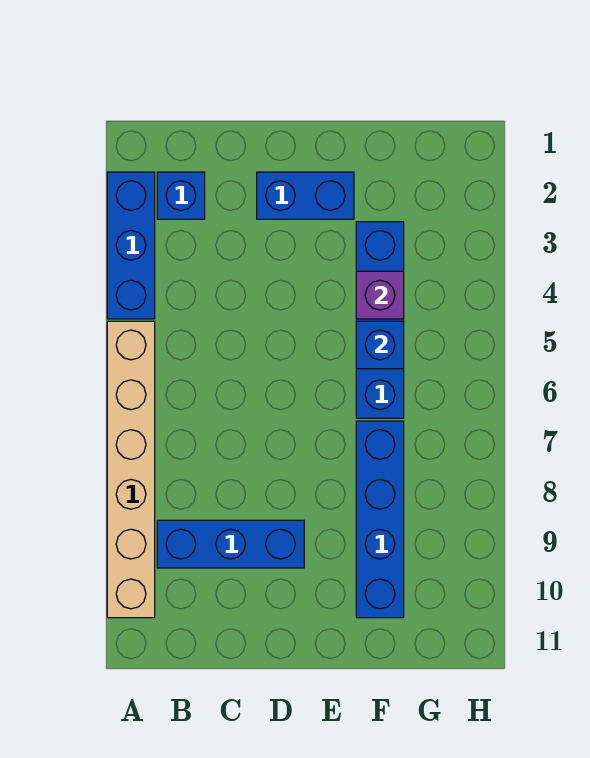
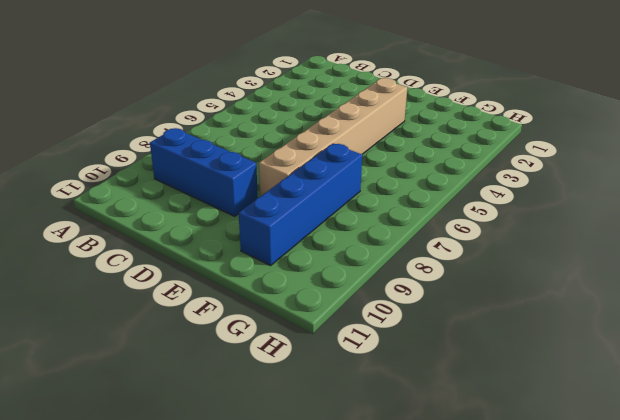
tan brick E3:E8 level 1 -> tan brick A5:A10 level 1
none -> blue brick A2:A4 level 1
none -> blue brick B2 level 1

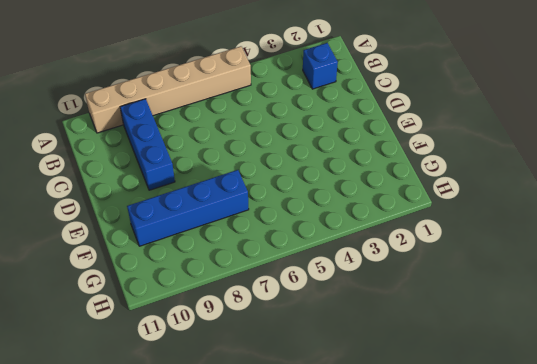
none -> blue brick A2:A4 level 1
none -> blue brick D2:E2 level 1

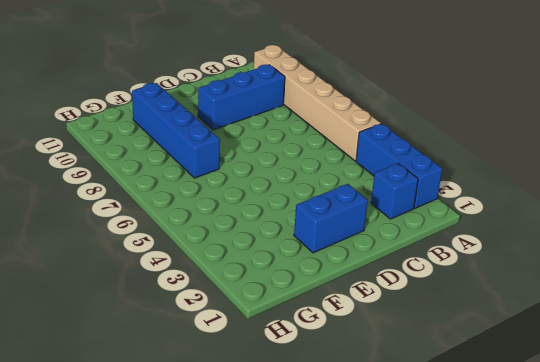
none -> blue brick F3:F6 level 1
none -> purple brick F4 level 2

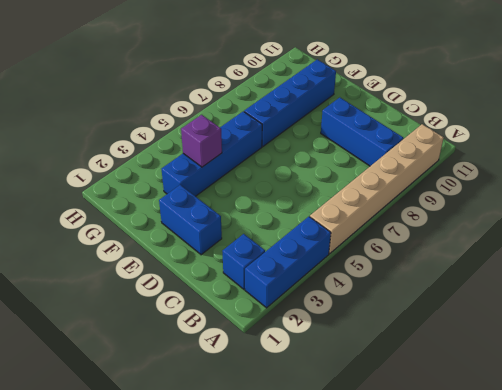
none -> blue brick F5 level 2

